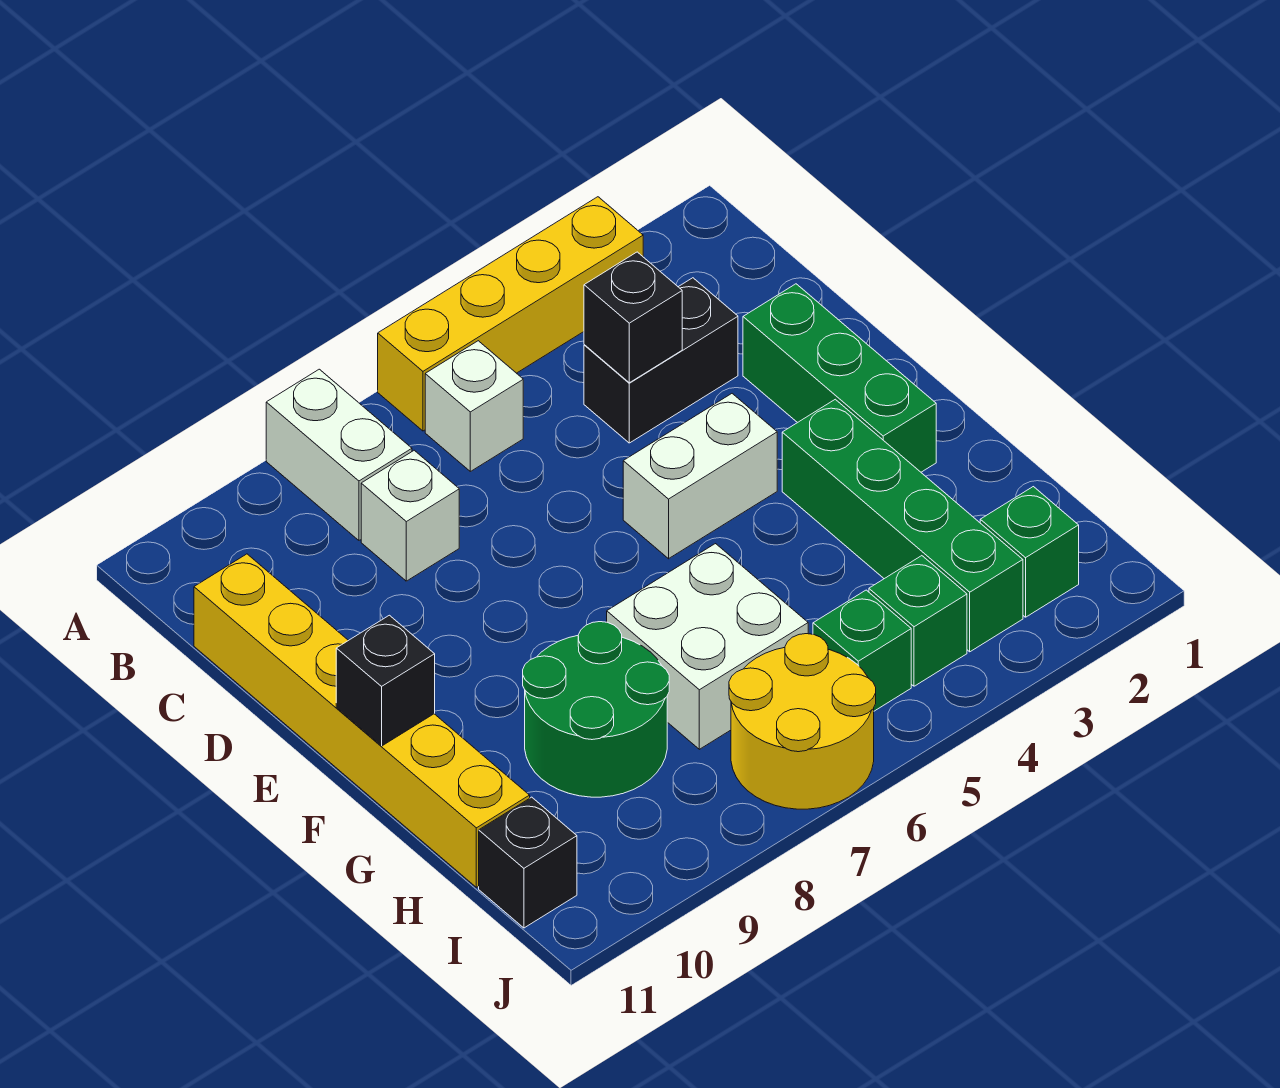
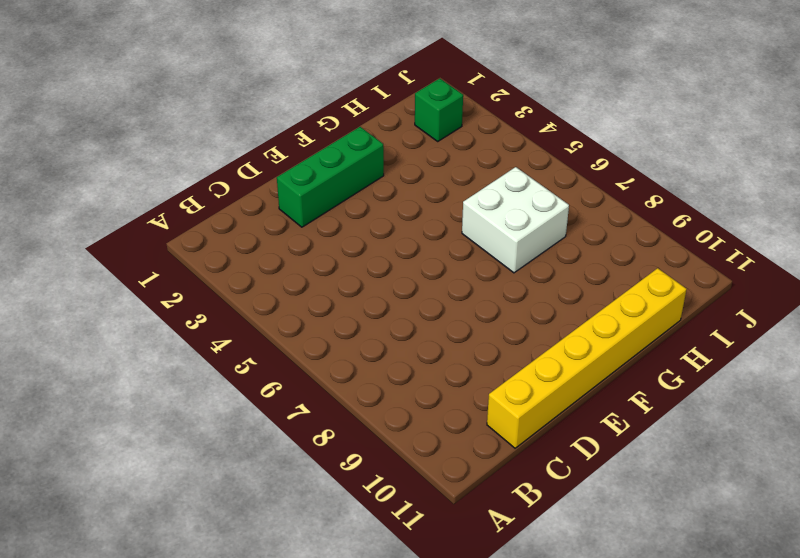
none -> yellow brick A3:A6 level 1
none -> white brick A8:B8 level 1
none -> white brick B6 level 1

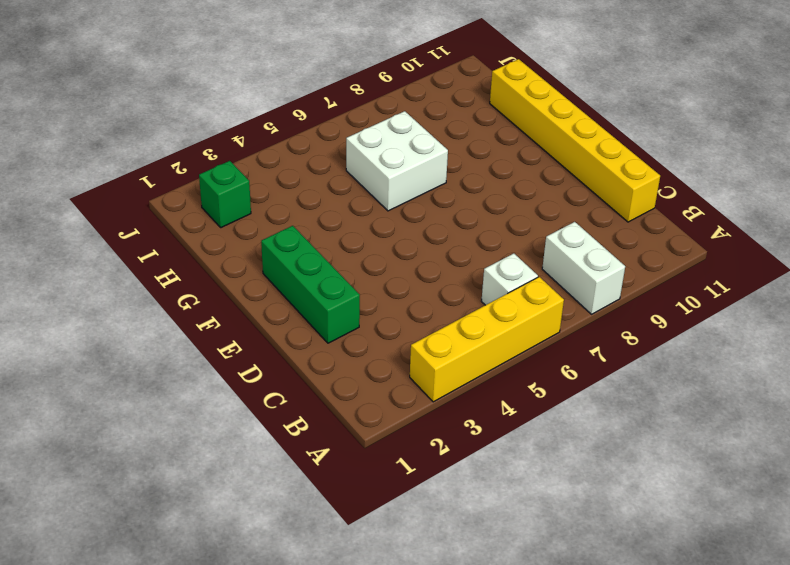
none -> black brick C3:C4 level 1
none -> white brick C8 level 1
none -> white brick E4:E5 level 1

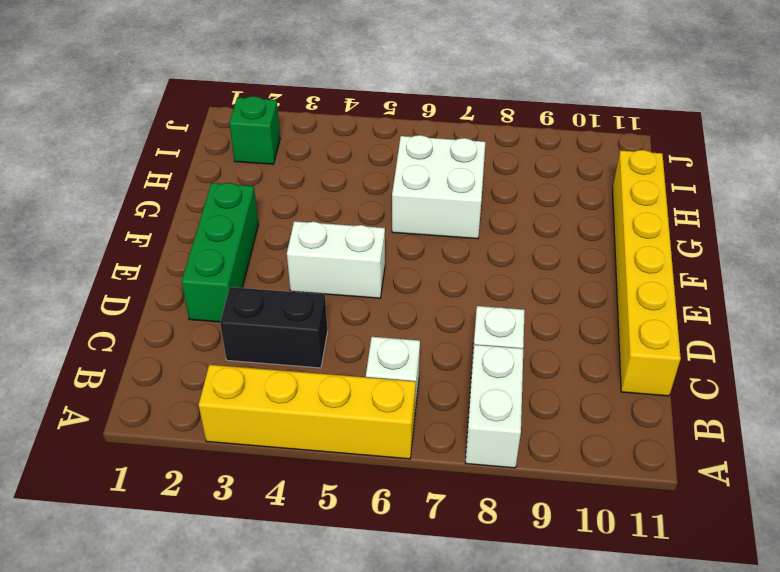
none -> green brick F3:I3 level 1
none -> green round brick G8:H9 level 1
none -> green brick I4 level 1

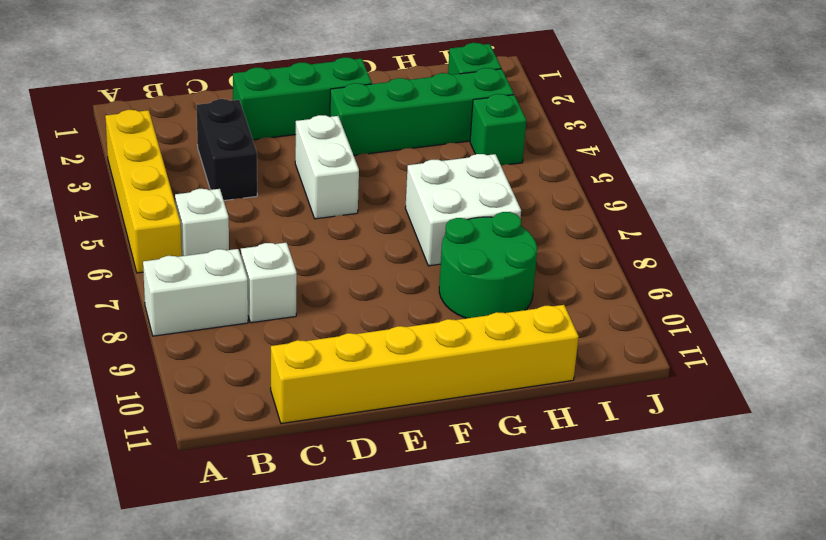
none -> green brick I5 level 1
none -> yellow round brick I6:J7 level 1
none -> black brick I11 level 1

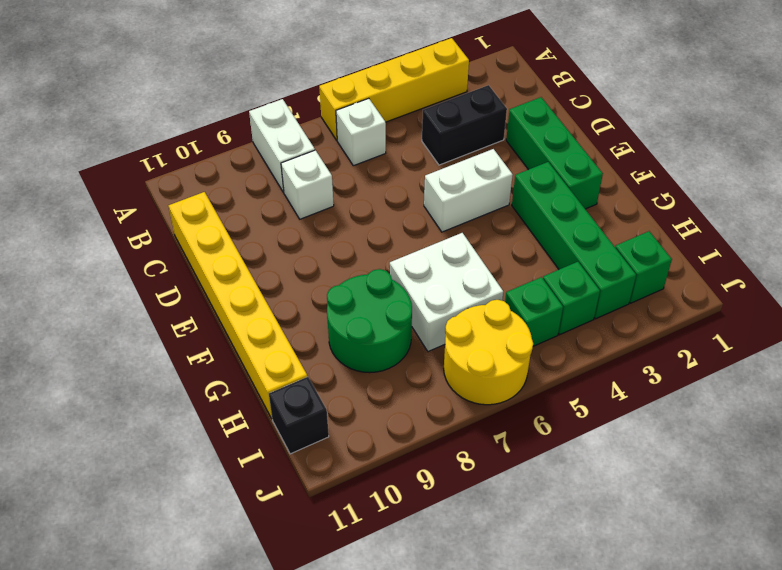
none -> black brick C4 level 2
none -> black brick F11 level 2

